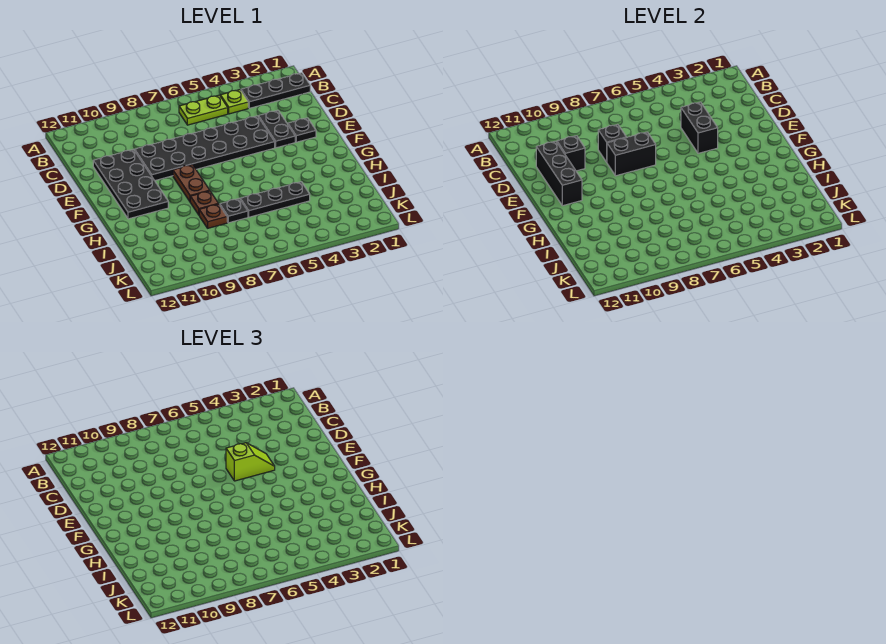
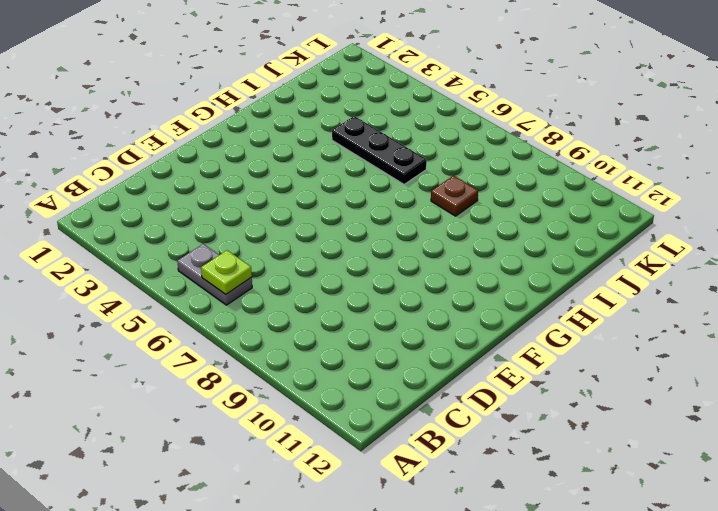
grey plate B5:B6 level 1 -> lime plate B5:B6 level 1
lime plate B6 level 2 -> lime plate B4 level 1
none -> black plate B1:B3 level 1
none -> black plate D3:E3 level 1
none -> black plate D4:E9 level 1

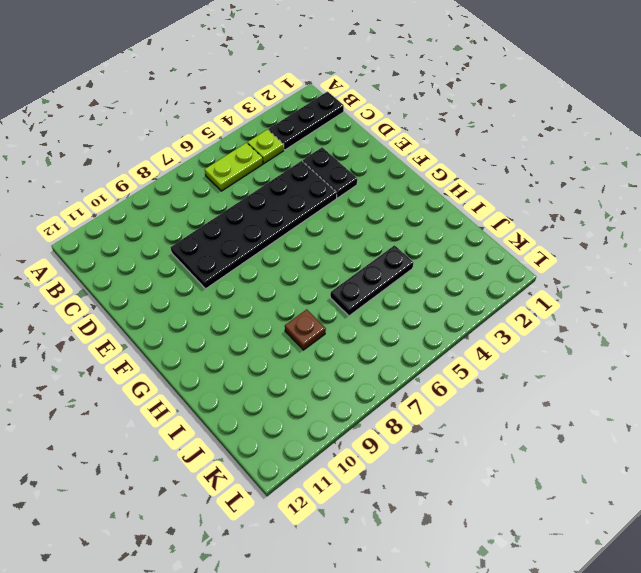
none -> black plate D10:G11 level 1
none -> black plate E2 level 1
none -> brown plate F8:G8 level 1

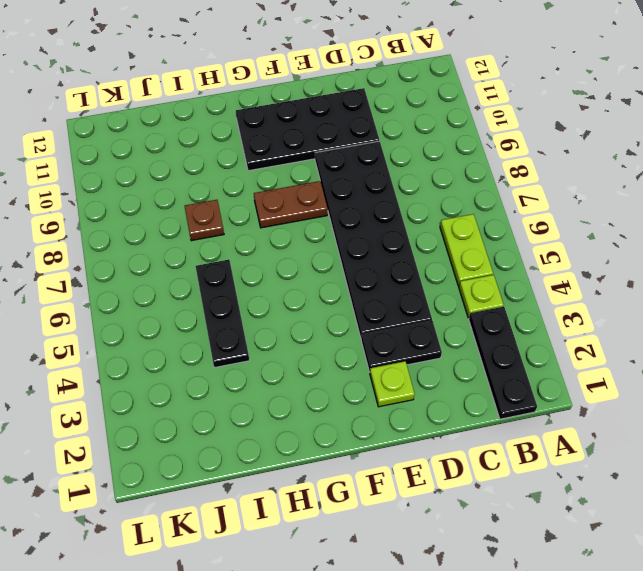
lime plate E2 level 1 -> black plate E2 level 1
none -> brown plate H8 level 1
none -> black plate I7 level 1
none -> black brick D4:E4 level 2

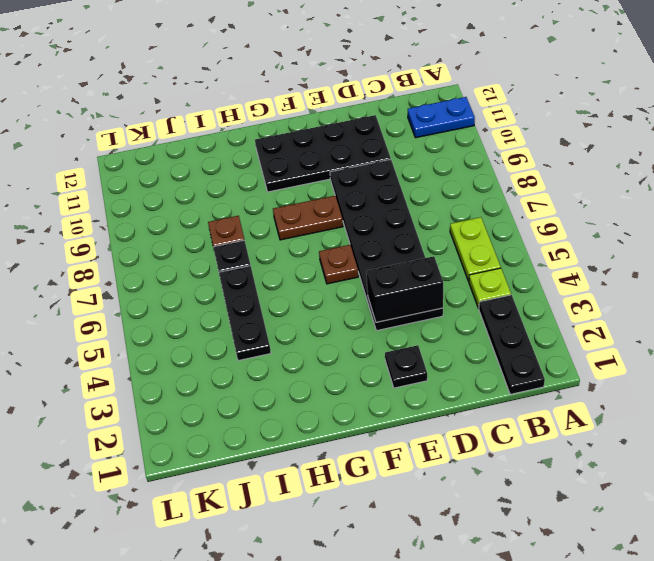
blue plate A11:B11 level 1 -> none
brown plate F6 level 1 -> brown plate H8 level 1
none -> black plate D3:E3 level 1
none -> black brick D8 level 2
none -> black brick D10 level 2

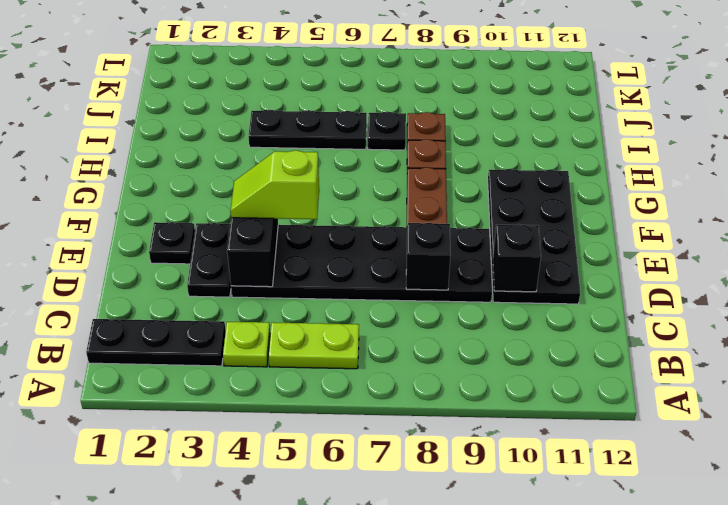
none -> black brick D11:F11 level 2
none -> black brick E7:E8 level 2

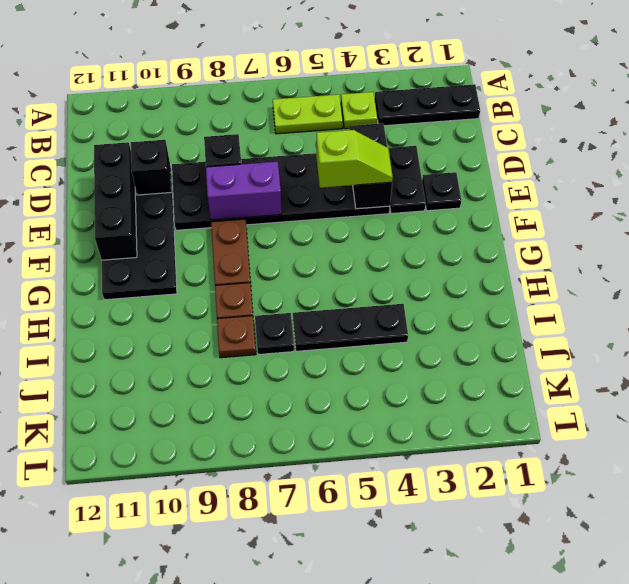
purple brick E7:E8 level 2 -> black brick E7:E8 level 2

